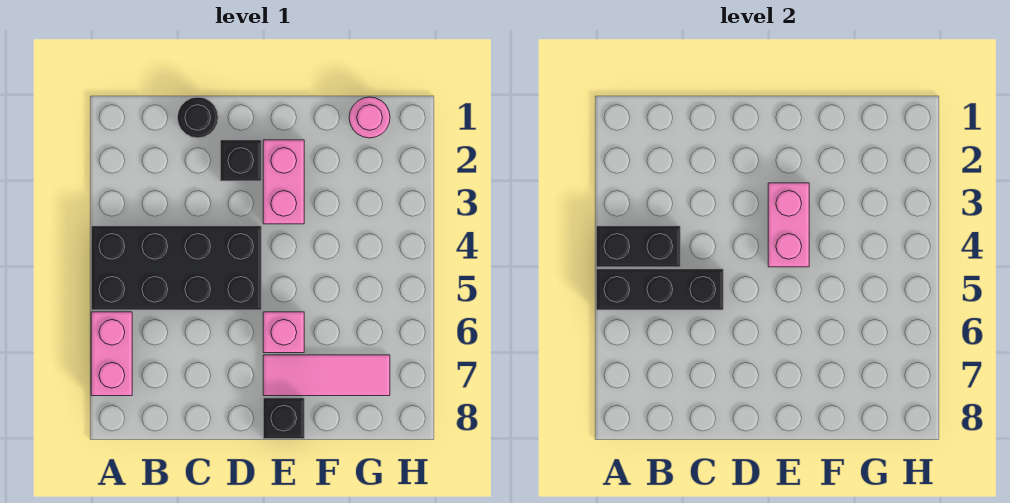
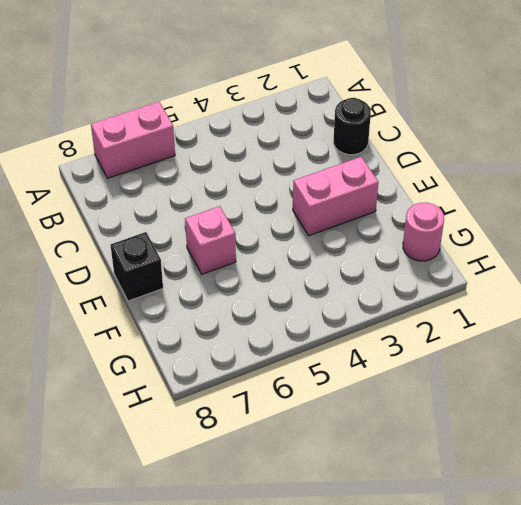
none -> black brick A4:D5 level 1
none -> black brick D2 level 1
none -> pink tile E7:G7 level 1

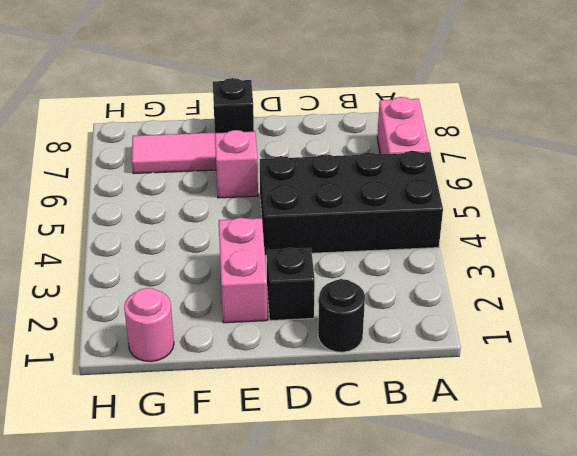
none -> black brick A4:B4 level 2
none -> black brick A5:C5 level 2
none -> pink brick E3:E4 level 2

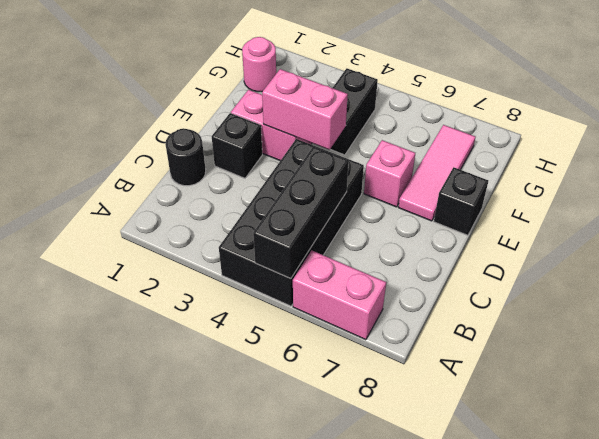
black brick F4:G4 level 1 -> black brick A4:B4 level 2

